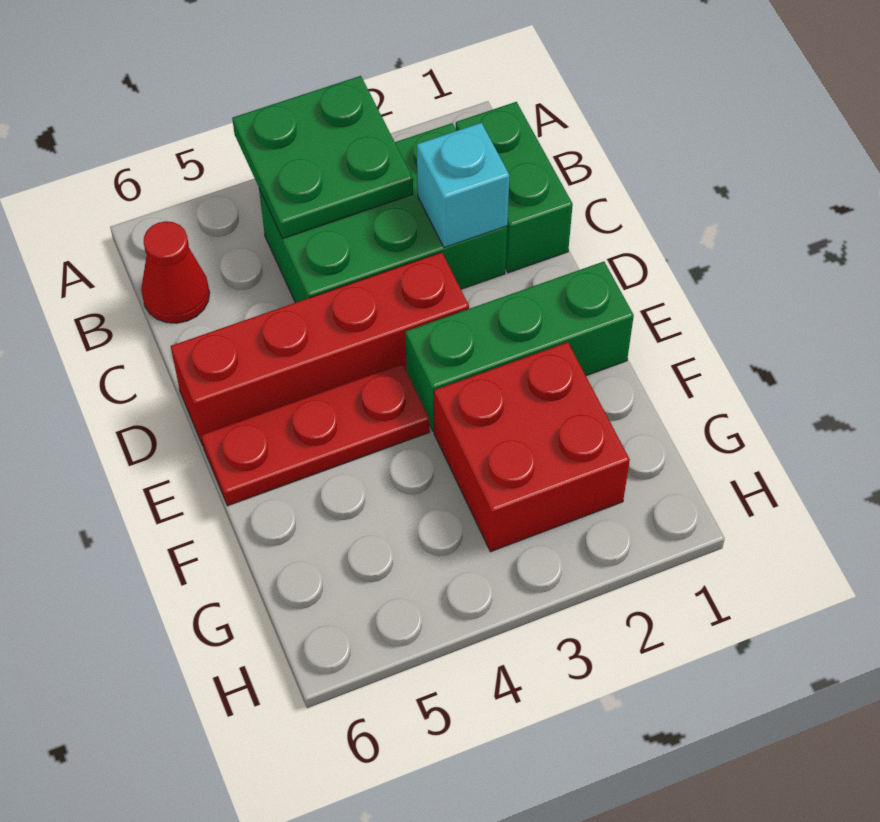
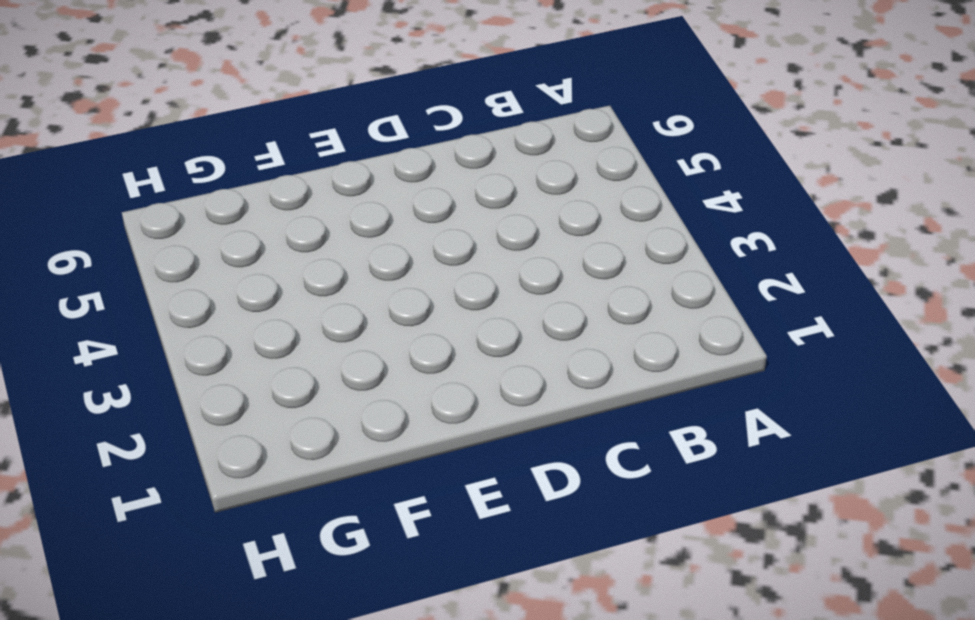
none -> green brick B1:C1 level 1
none -> green brick B2:C4 level 1

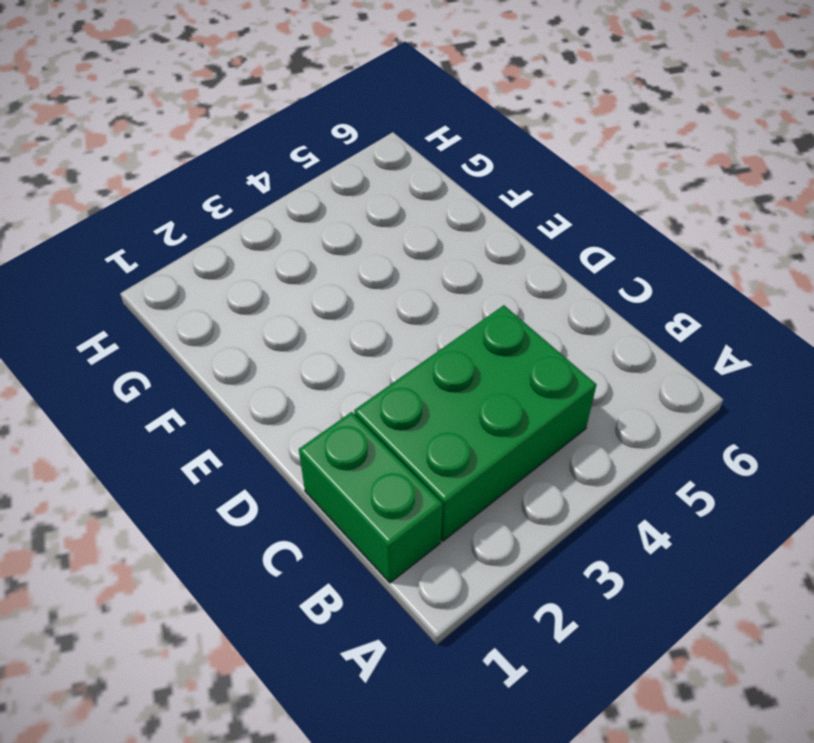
none -> red cone B6 level 1
none -> red brick D3:D6 level 1

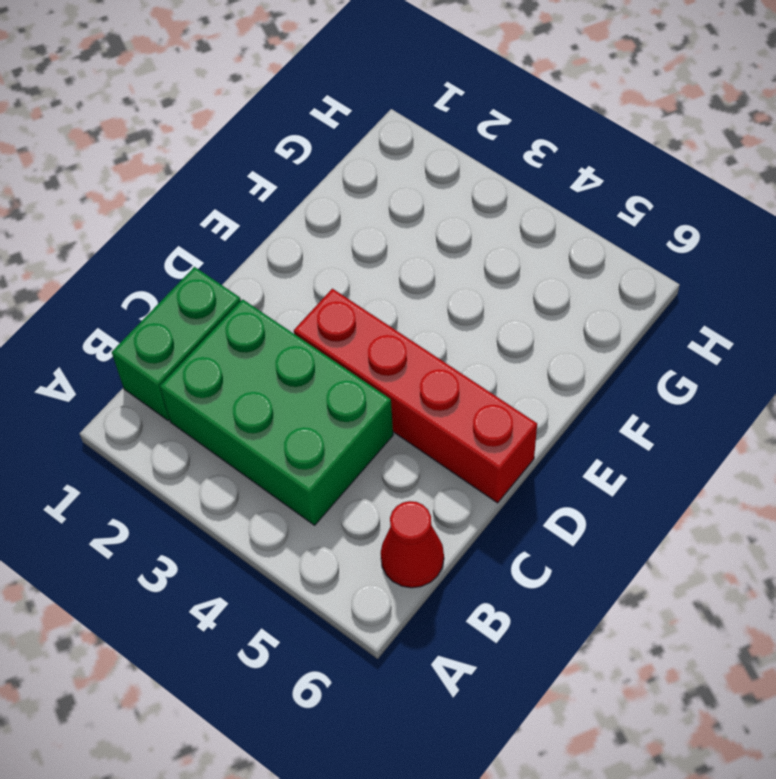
none -> green brick E1:E3 level 1
none -> red plate E4:E6 level 1

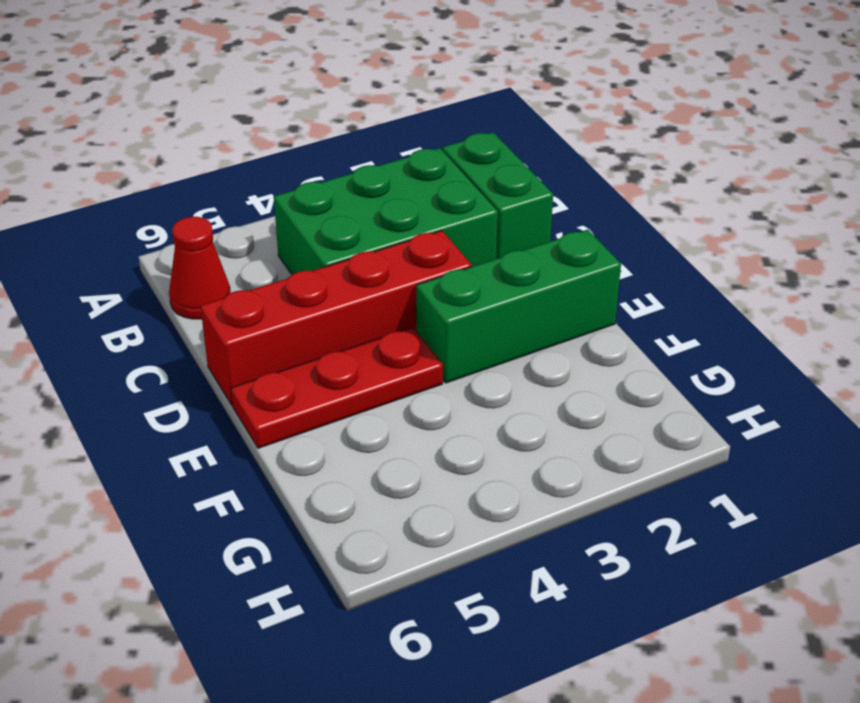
none -> red brick F2:G3 level 1
none -> green plate A3:B4 level 2

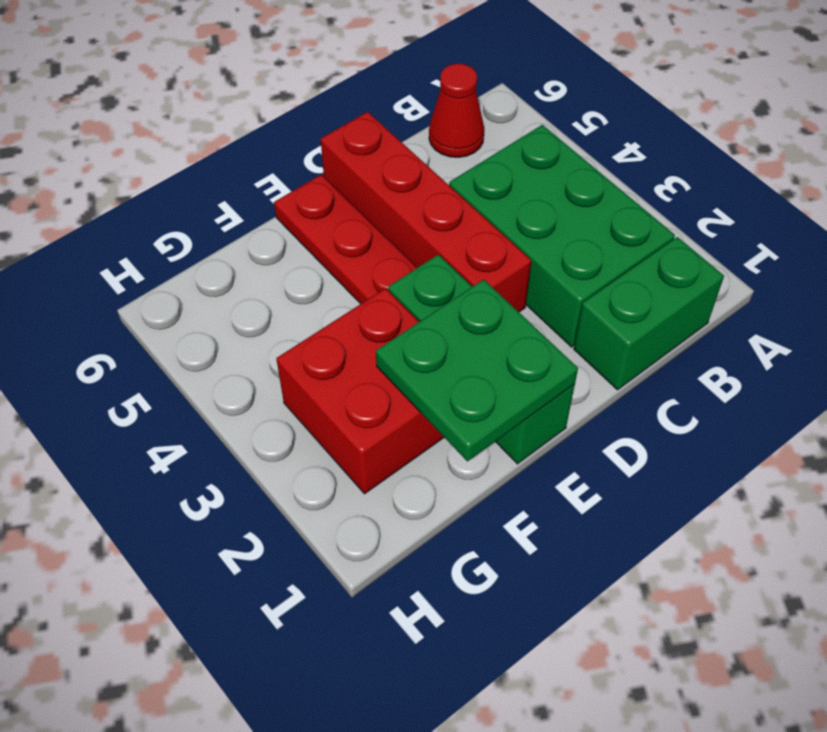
green plate E1:F2 level 2 -> green plate A3:B4 level 2
none -> cyan brick C2 level 2

